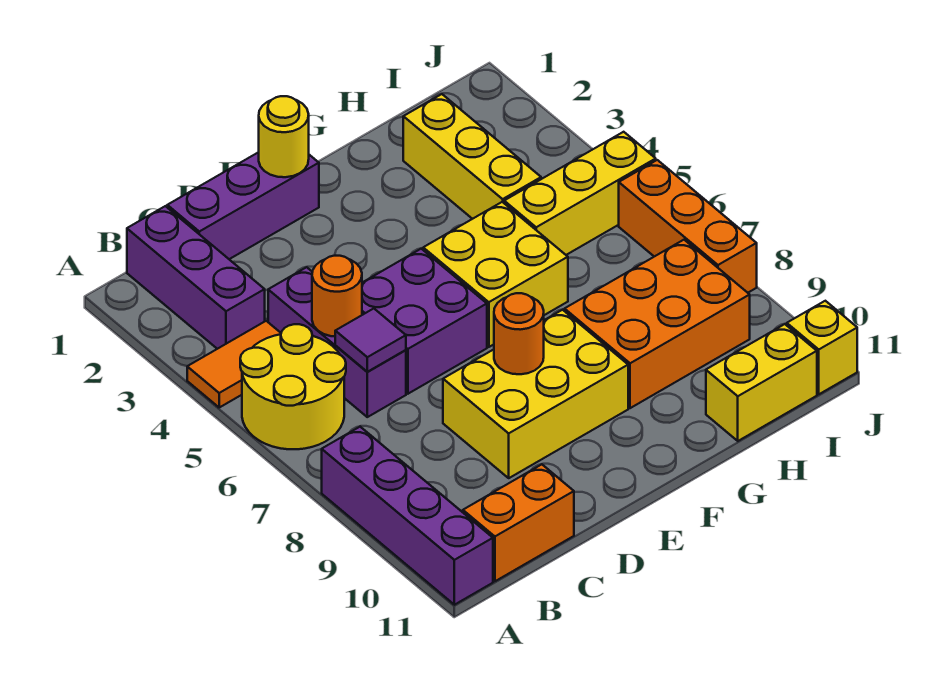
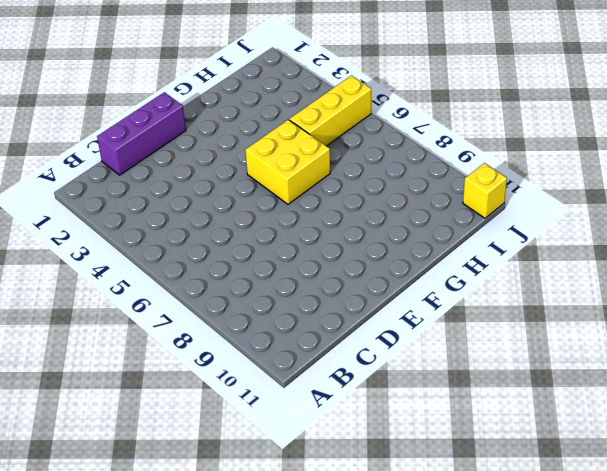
none -> orange tile A4:B4 level 1
none -> yellow round brick A5:B6 level 1
none -> purple brick A8:A11 level 1

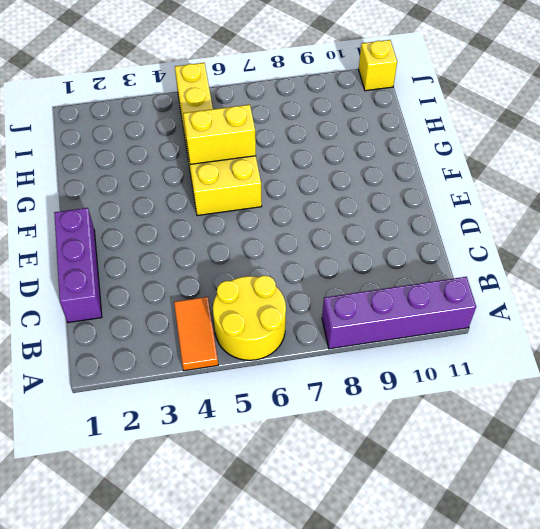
yellow brick G5:G6 level 2 -> yellow brick H11:I11 level 1
none -> purple brick B1:B3 level 1
none -> orange brick B11:C11 level 1
none -> purple brick C4:C6 level 1

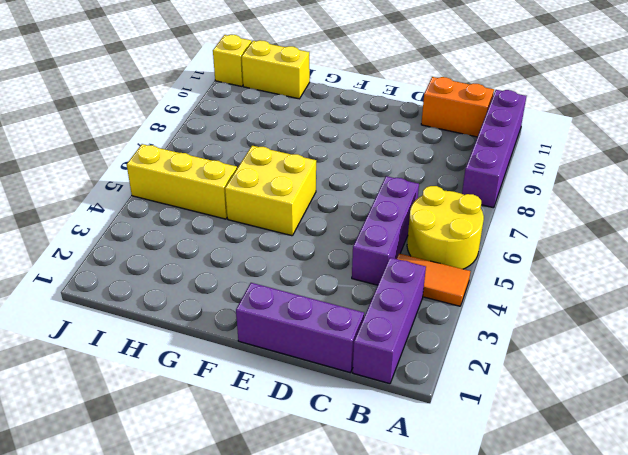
none -> purple brick D5:E6 level 1
none -> yellow brick D8:F9 level 1
none -> orange brick G8:I9 level 1

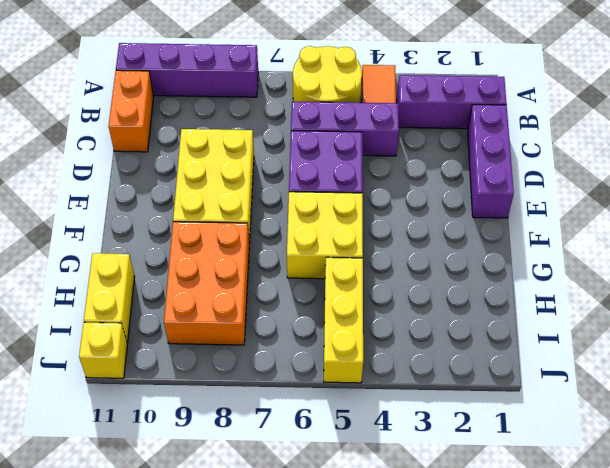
none -> yellow brick H2:H4 level 1
none -> orange brick J6:J8 level 1
none -> orange round brick C5 level 2

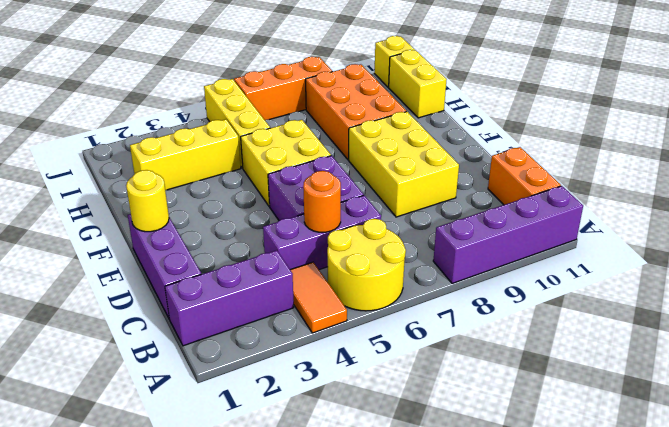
none -> purple tile C6 level 2
none -> orange round brick E8 level 2

